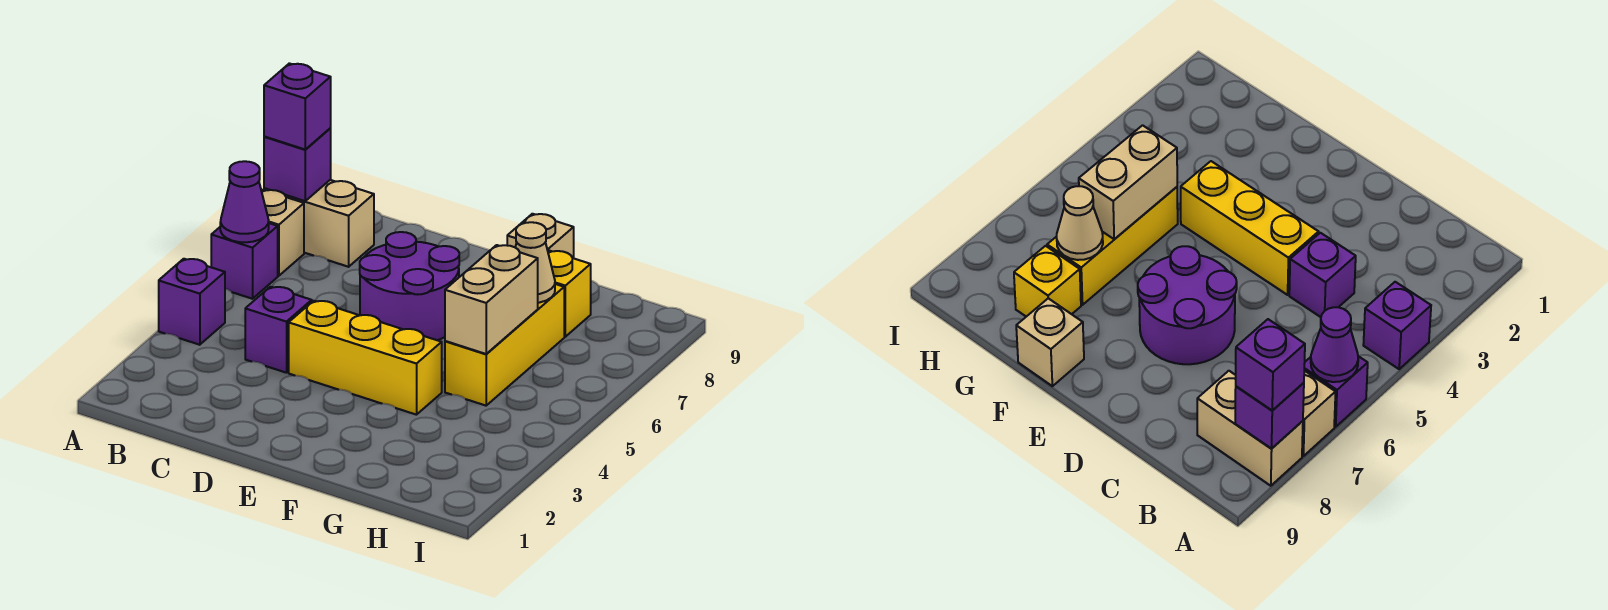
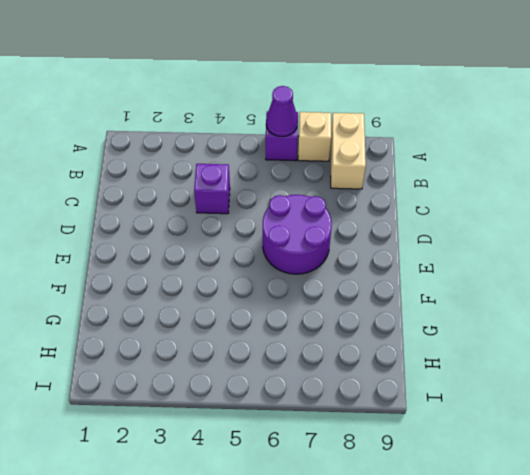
none -> purple brick A4 level 1
none -> yellow brick D4:F4 level 1
none -> tan brick F9 level 1

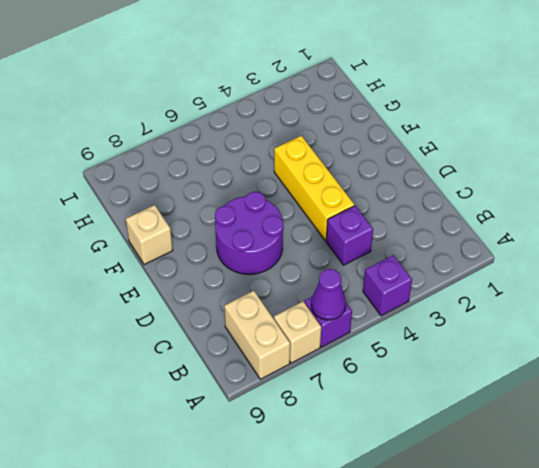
none -> yellow brick G5:G7 level 1
none -> yellow brick G8 level 1
none -> purple brick A8 level 2

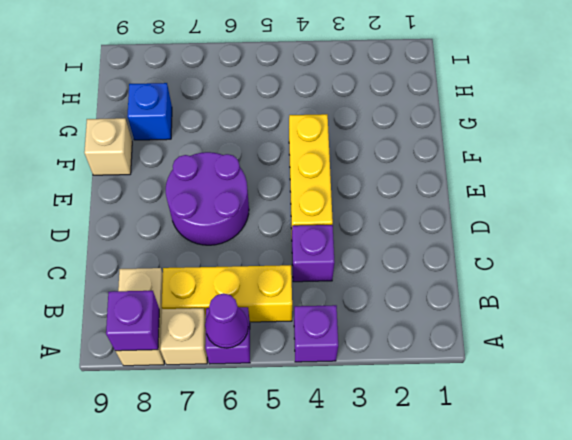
yellow brick B5:B7 level 1 -> yellow brick G5:G7 level 1
blue brick G8 level 1 -> yellow brick G8 level 1
none -> tan brick G5:G6 level 2
none -> tan cone G7 level 2
none -> purple brick A8 level 3

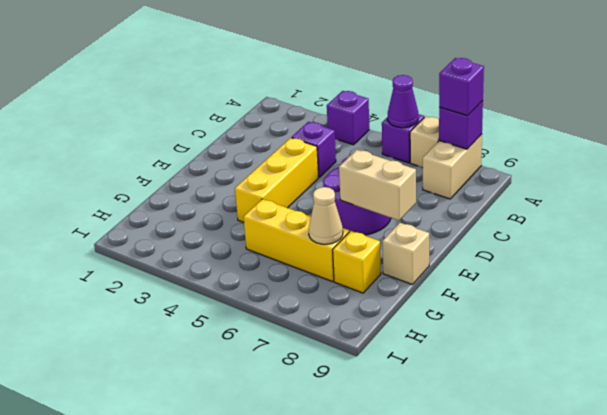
tan brick E7:E8 level 2 -> tan brick G5:G6 level 2

